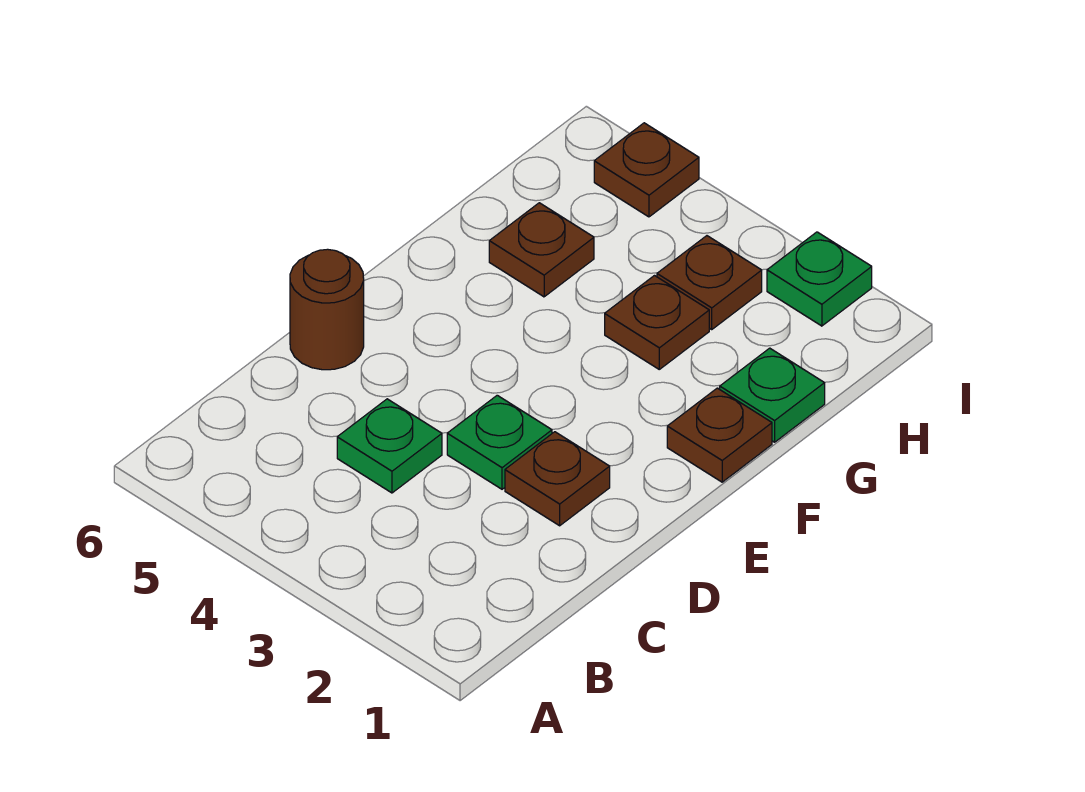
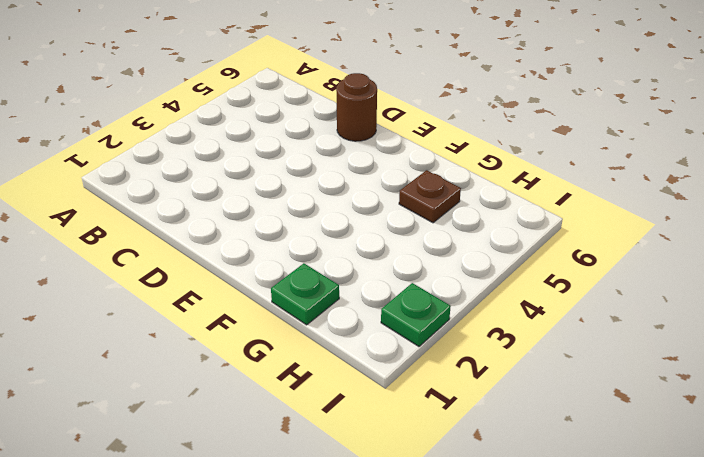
none -> green plate C4 level 1
none -> brown plate D2 level 1

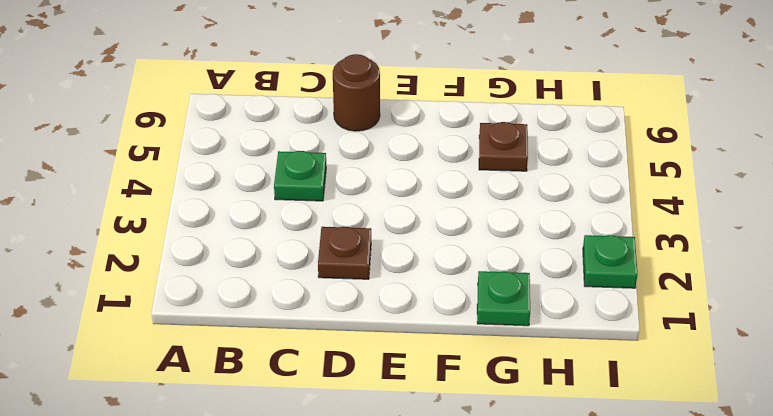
none -> green plate D3 level 1
none -> brown plate F1 level 1

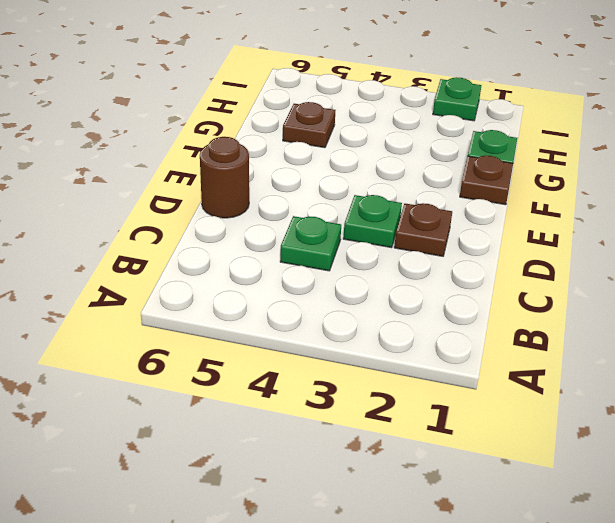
none -> brown plate G3 level 1
none -> brown plate H3 level 1

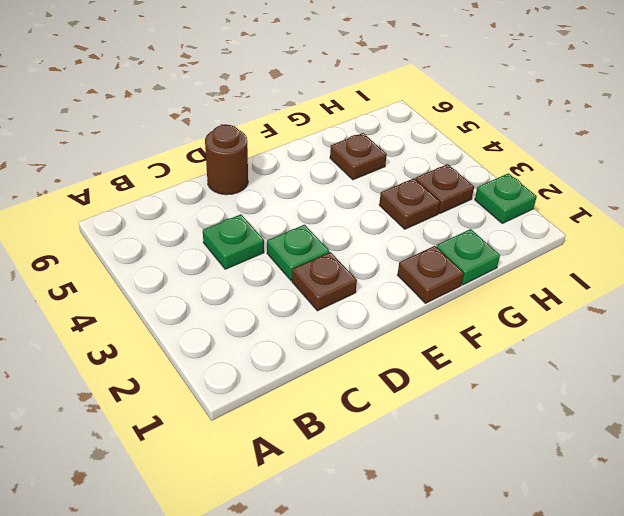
none -> brown plate I5 level 1

